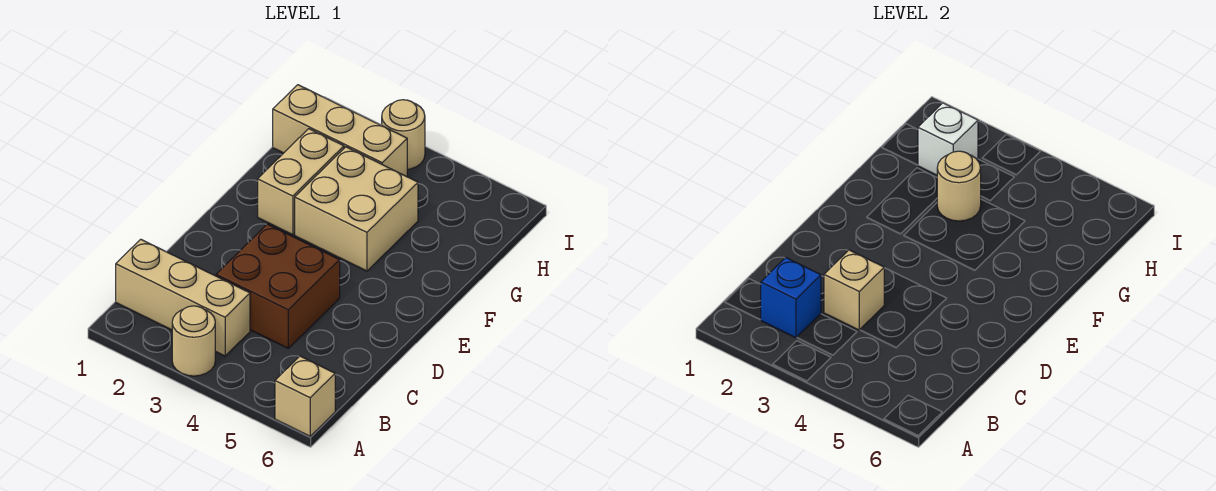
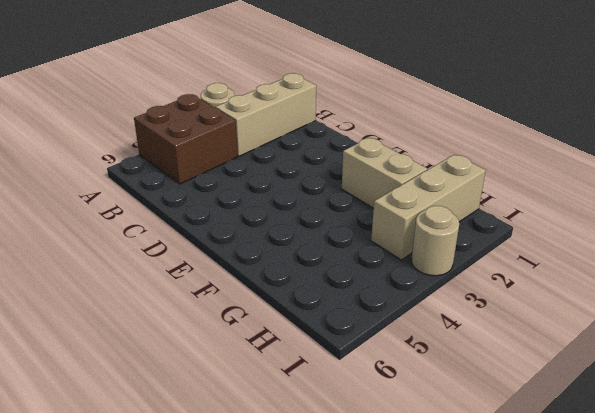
brown brick A4:B5 level 1 -> brown brick C3:D4 level 1
none -> tan brick A6 level 1
none -> tan brick F3:G4 level 1
none -> blue brick B2 level 2

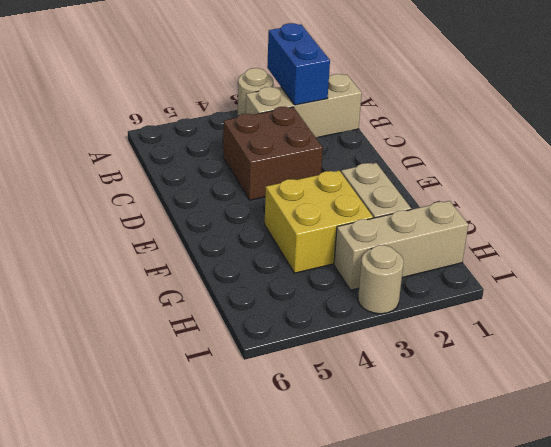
blue brick A2:B2 level 2 -> blue brick B2 level 2
yellow brick F3:G4 level 1 -> tan brick F3:G4 level 1
none -> tan brick A6 level 1
none -> tan brick C3 level 2
none -> tan round brick G3 level 2

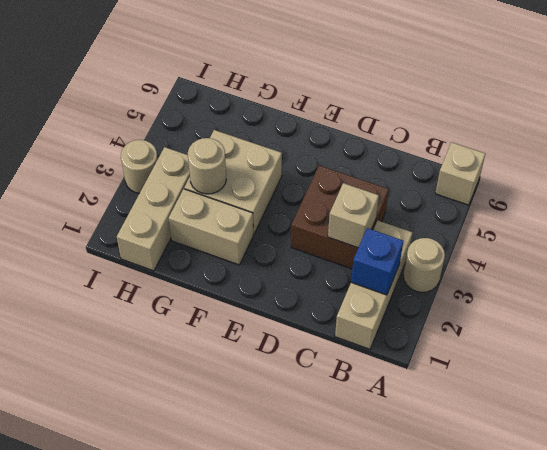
none -> white brick H2 level 2

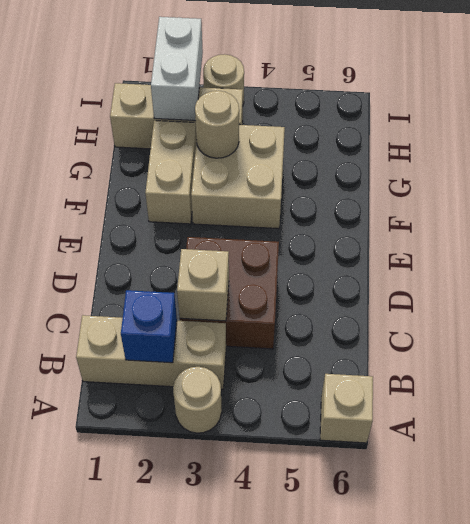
white brick H2:I2 level 2 -> white brick H2 level 2

